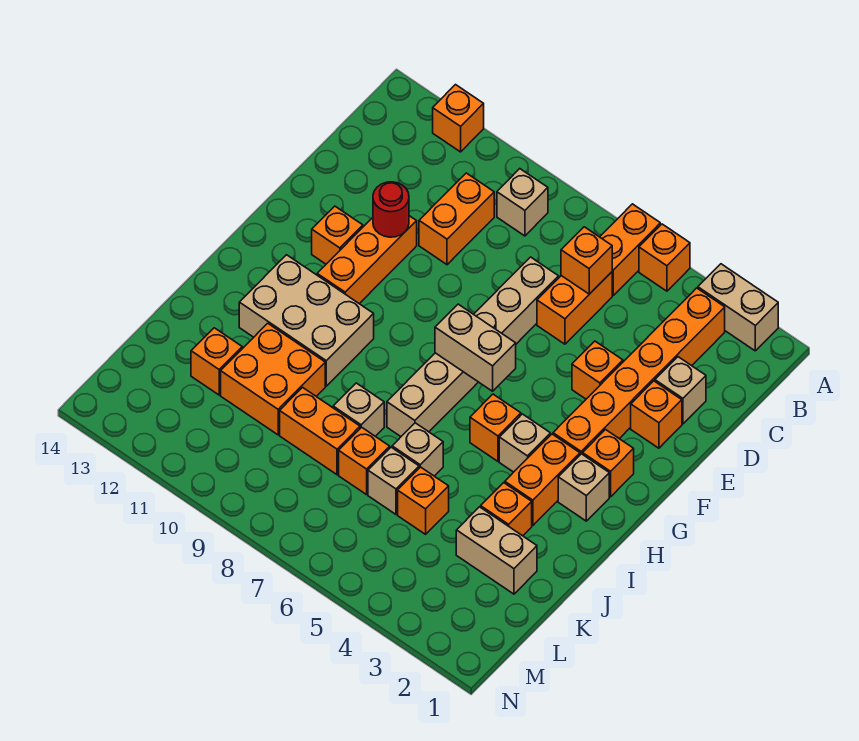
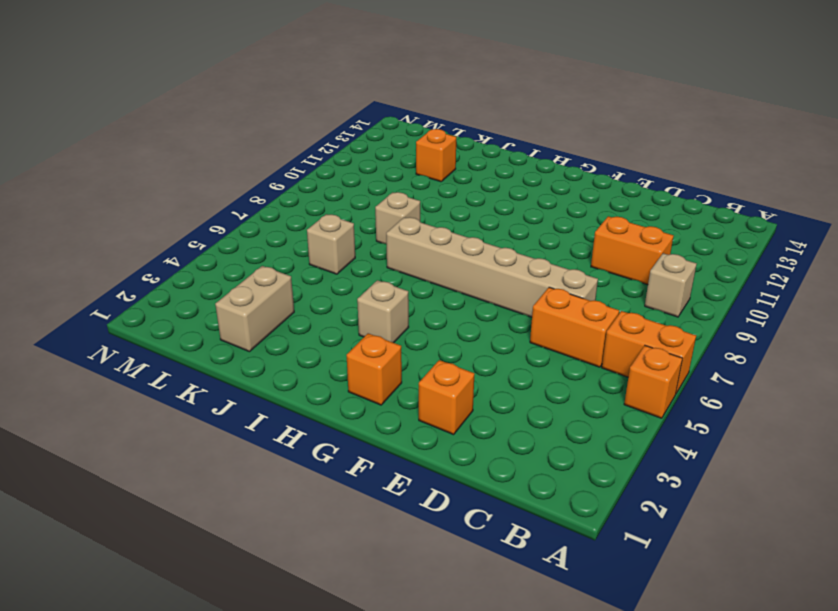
none -> tan brick A2:A3 level 1
none -> orange brick A12 level 1
none -> orange brick B3:G3 level 1
none -> tan brick D2 level 1

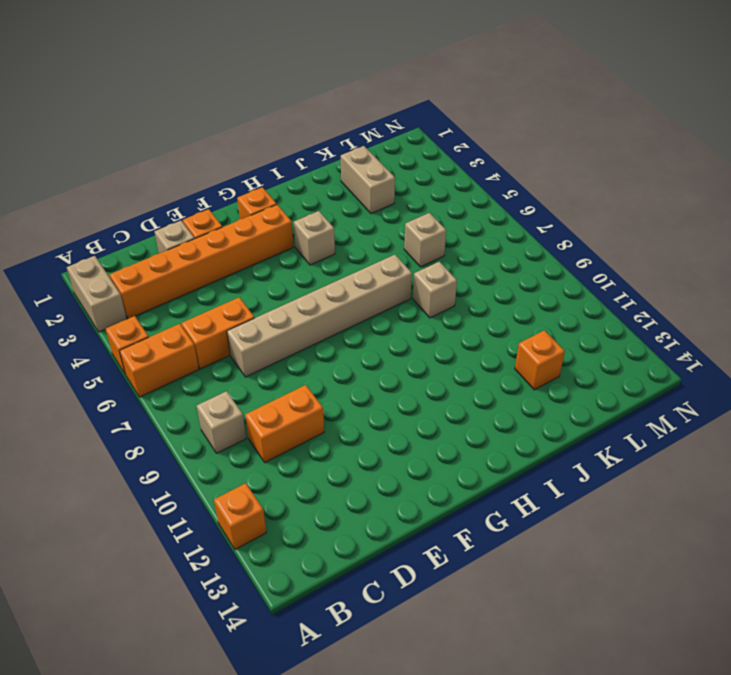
none -> orange brick E4 level 1
none -> orange brick E11:G11 level 1
none -> orange brick F12 level 1
none -> tan brick H2 level 1

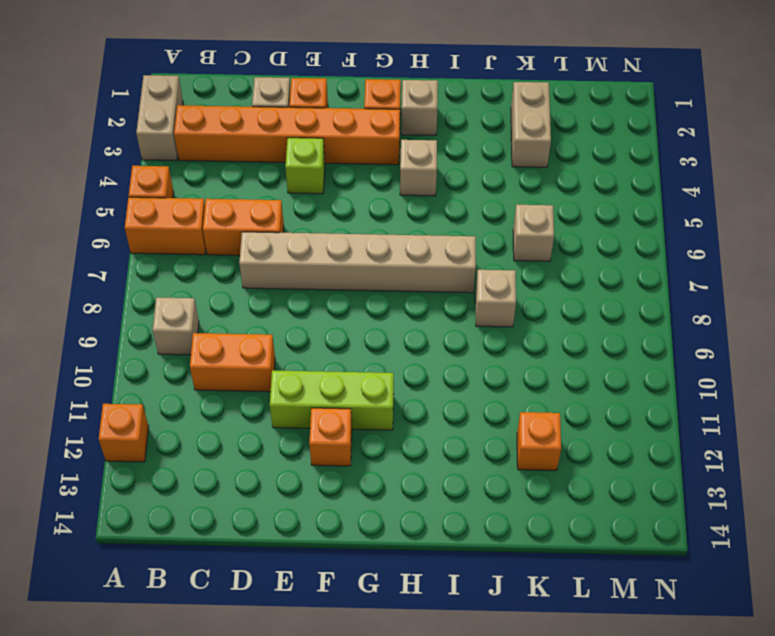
lime brick E4 level 1 -> orange brick E4 level 1
lime brick E11:G11 level 1 -> orange brick E11:G11 level 1
none -> orange brick H3:I3 level 1
none -> orange brick H5 level 1
none -> tan brick H10:I12 level 1
none -> orange brick J3 level 1

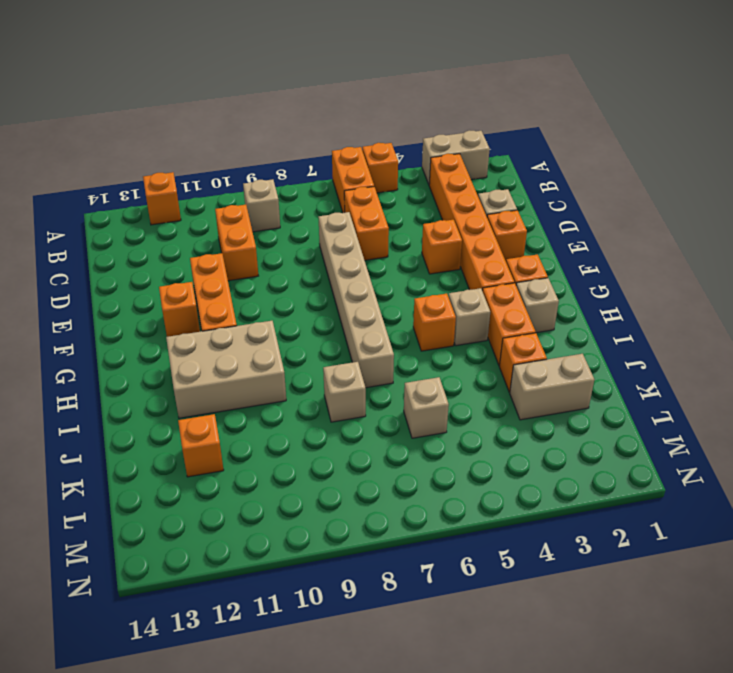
none -> tan brick J6 level 1
none -> orange brick J10:K11 level 1
none -> orange brick K5 level 1
none -> orange brick K7 level 1

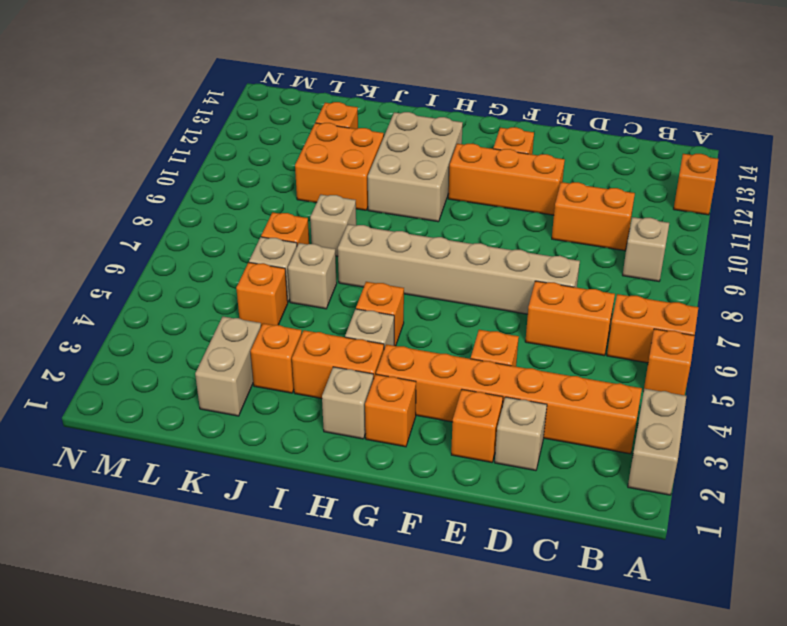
none -> orange brick K8:K9 level 1
none -> orange brick C6 level 2
none -> red round brick E11 level 2
none -> tan brick G6:G7 level 2

